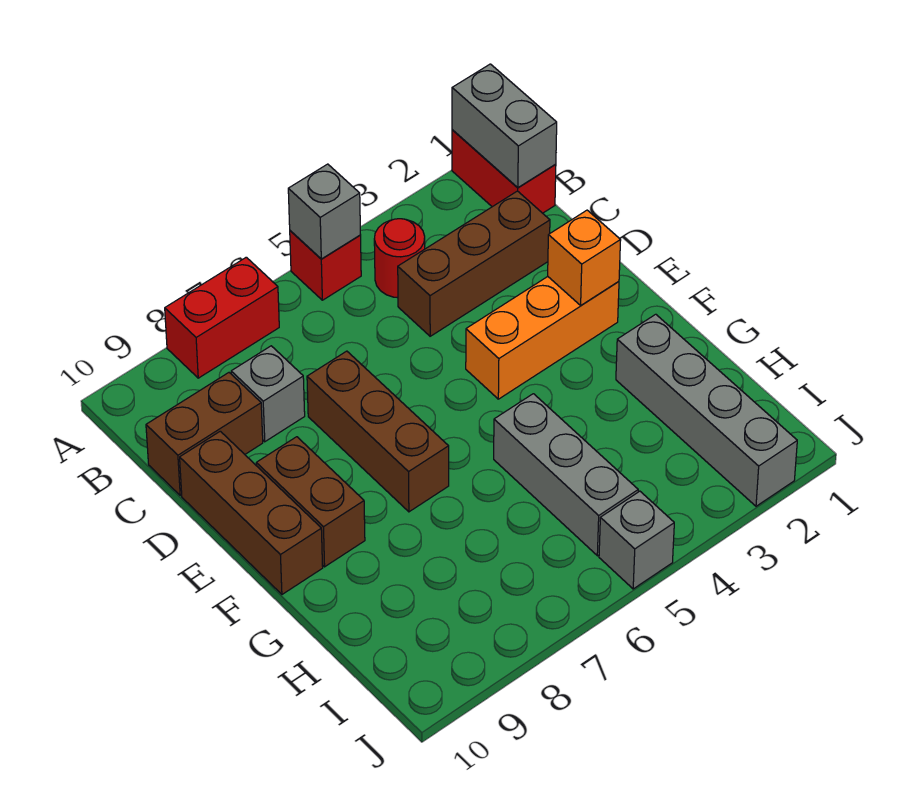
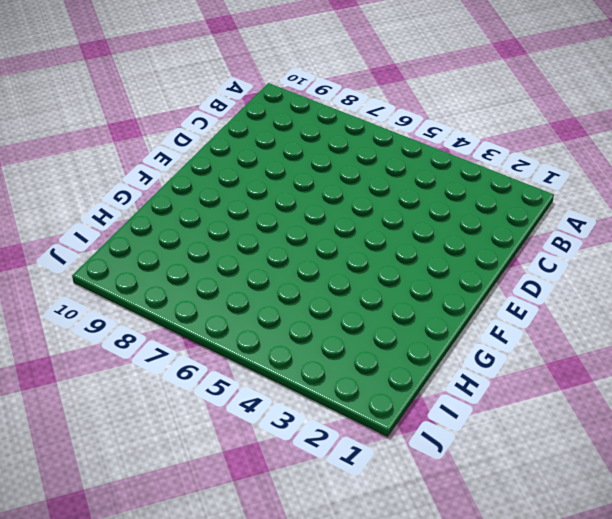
none -> red brick A1:B1 level 1
none -> red brick A5 level 1
none -> red brick A7:A8 level 1

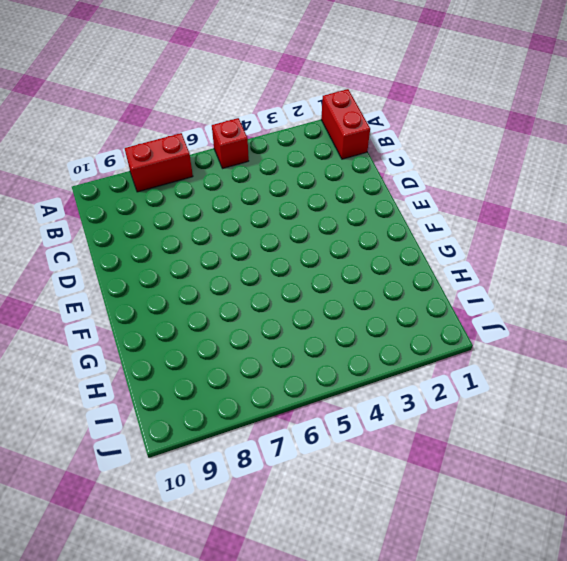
none -> red round brick B4 level 1
none -> brown brick C2:C4 level 1
none -> grey brick C8 level 1

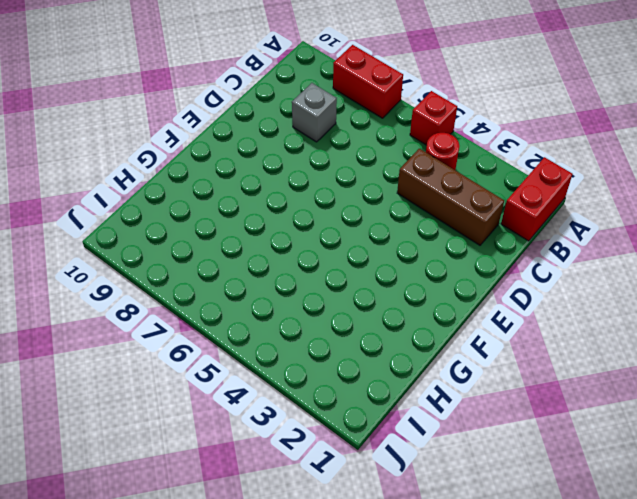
none -> brown brick C9:C10 level 1
none -> brown brick D7:F7 level 1
none -> brown brick D10:F10 level 1

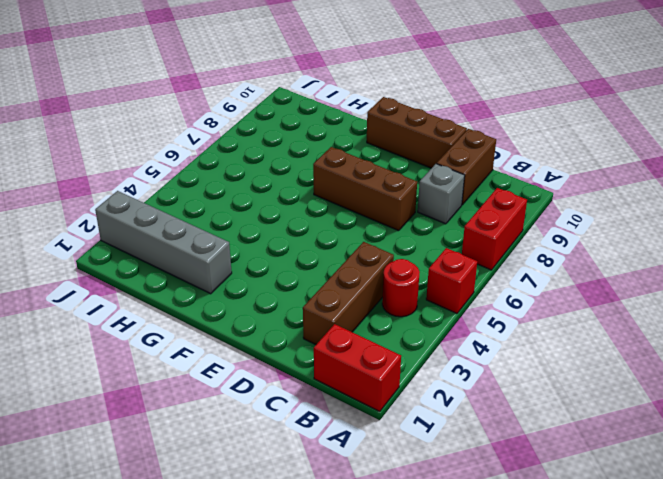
none -> orange brick E2:E4 level 1
none -> brown brick E9:F9 level 1
none -> grey brick G5:I5 level 1

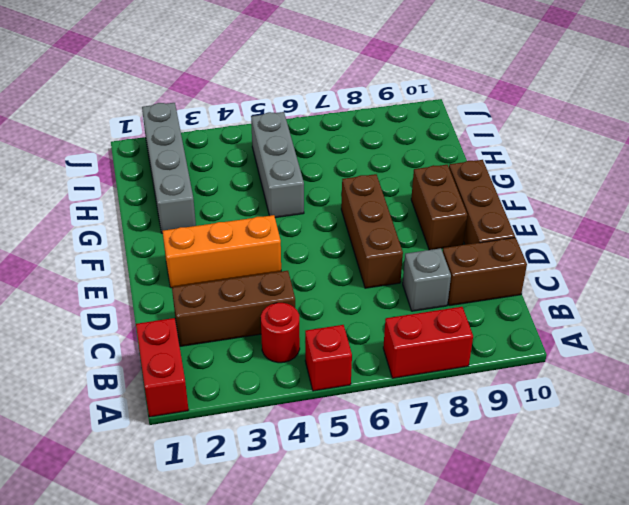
none -> grey brick J5 level 1
none -> grey brick A1:B1 level 2
none -> grey brick A5 level 2

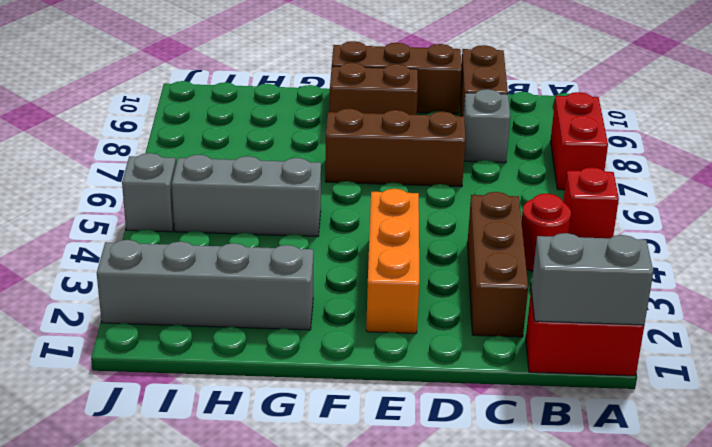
none -> grey brick A5 level 2
none -> orange brick E2 level 2

